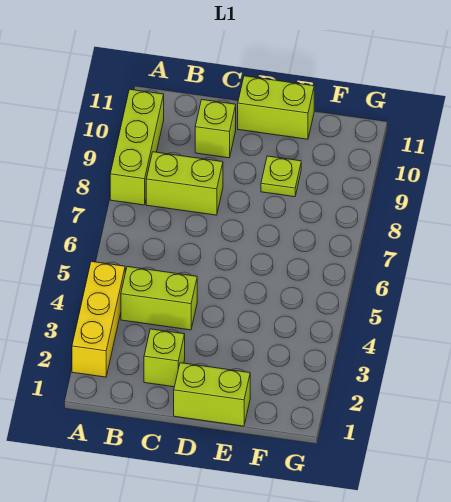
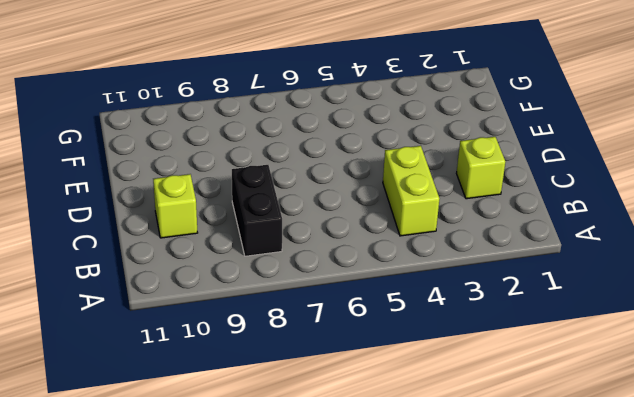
black brick B8:C8 level 1 -> lime brick B8:C8 level 1
none -> yellow brick A2:A4 level 1
none -> lime brick A8:A10 level 1

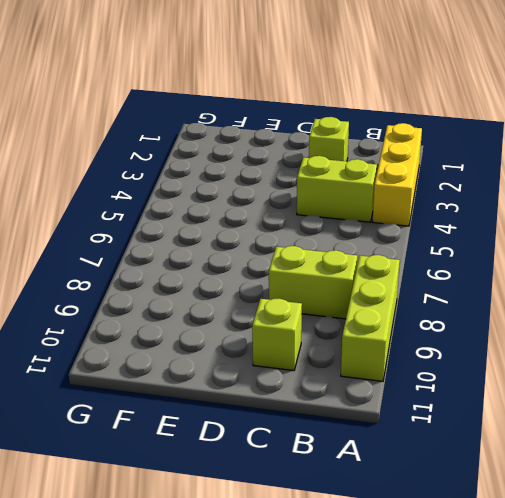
none -> lime brick D1:E1 level 1
none -> lime brick D11:E11 level 1

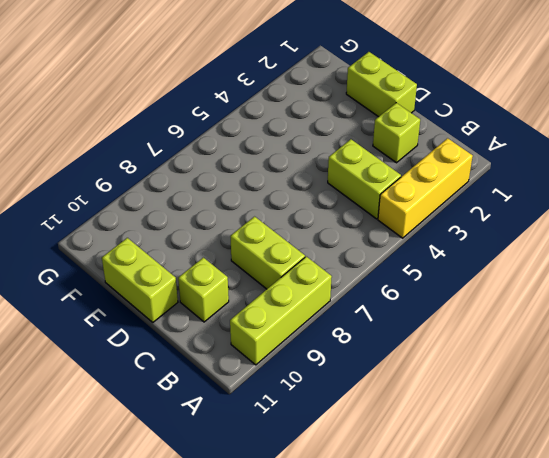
none -> lime plate E9 level 1

